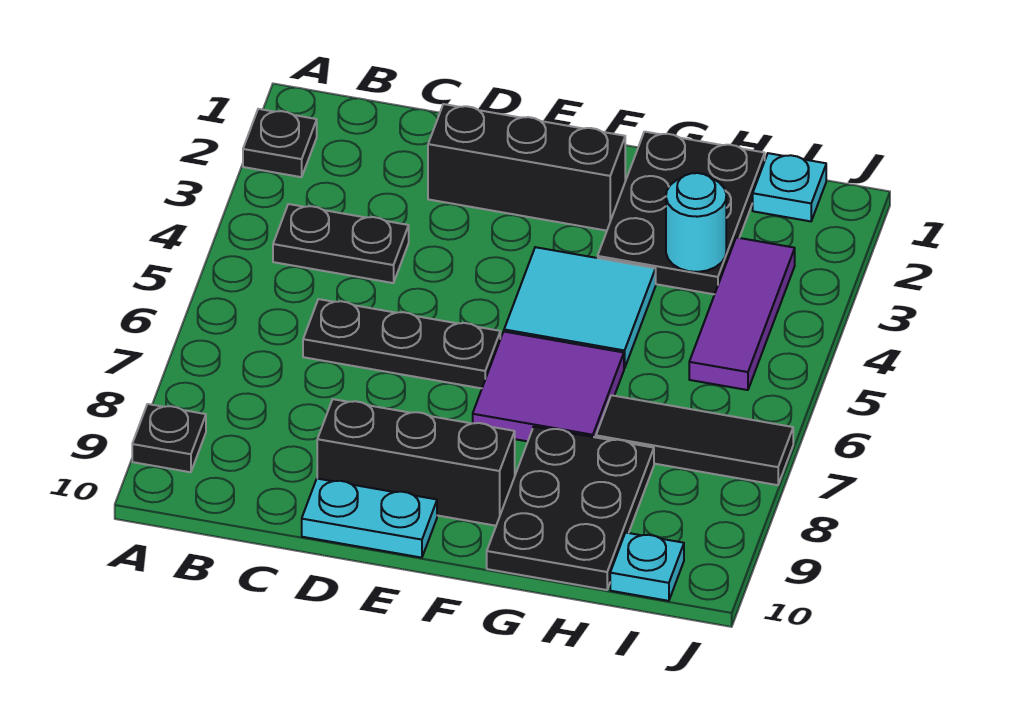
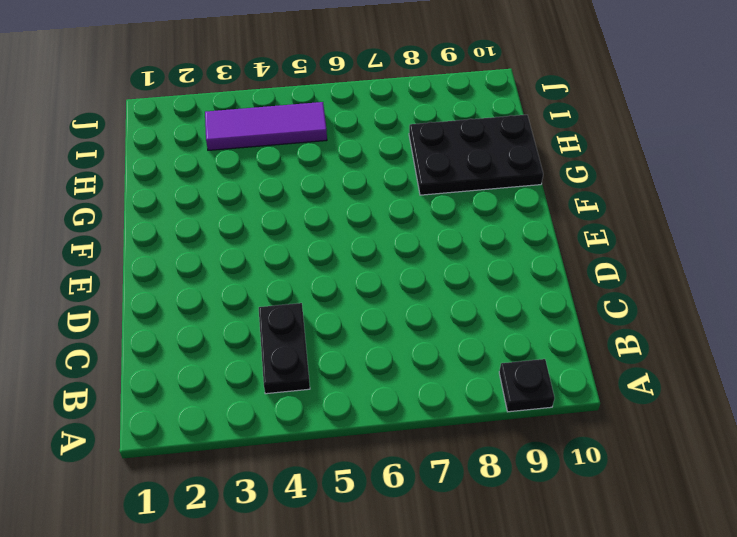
none -> black plate A2 level 1
none -> black plate C6:E6 level 1
none -> black brick D2:F2 level 1

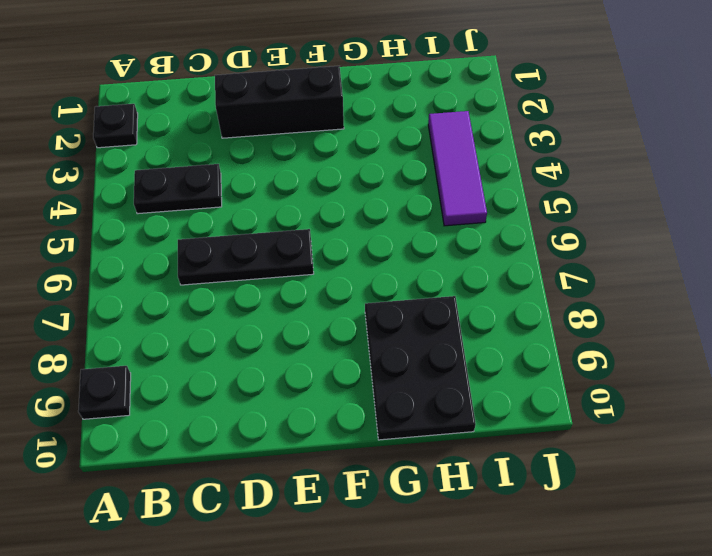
none -> black brick D9:F9 level 1
none -> cyan plate D10:E10 level 1
none -> cyan tile F4:G5 level 1

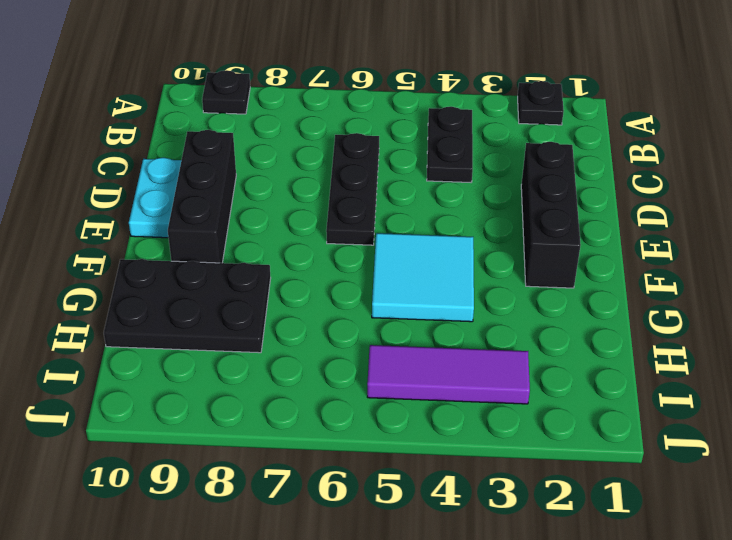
none -> purple tile F6:G7 level 1
none -> black plate G1:H3 level 1
none -> black tile H7:J7 level 1

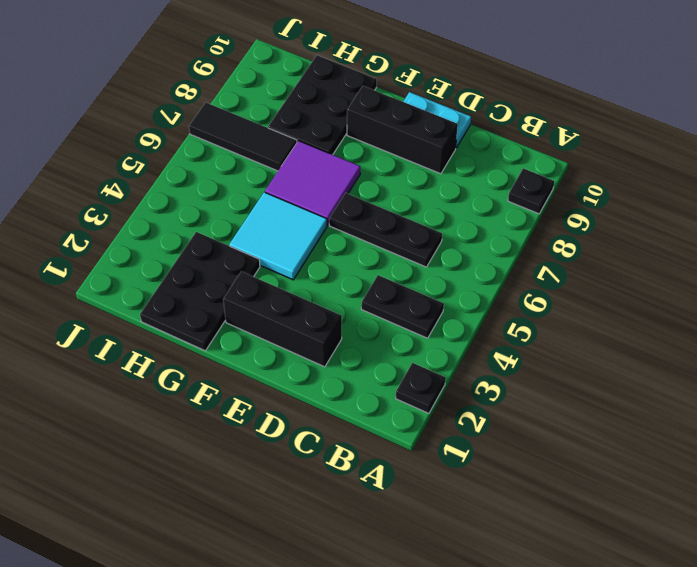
none -> cyan plate I1 level 1
none -> purple tile I3:I5 level 1
none -> cyan plate I10 level 1

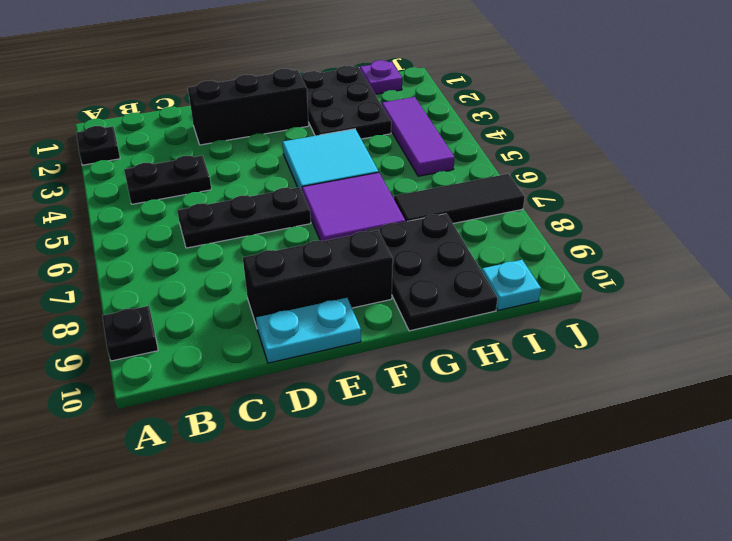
purple plate I1 level 1 -> cyan plate I1 level 1
none -> cyan round brick H3 level 2

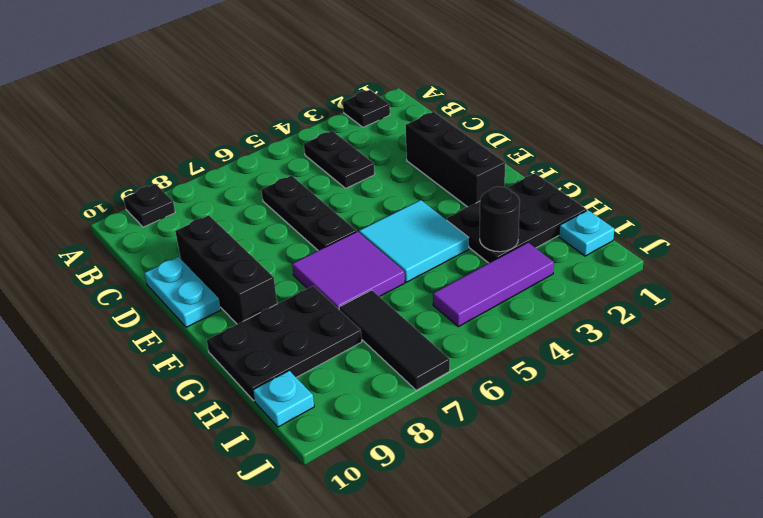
black round brick H3 level 2 -> cyan round brick H3 level 2

